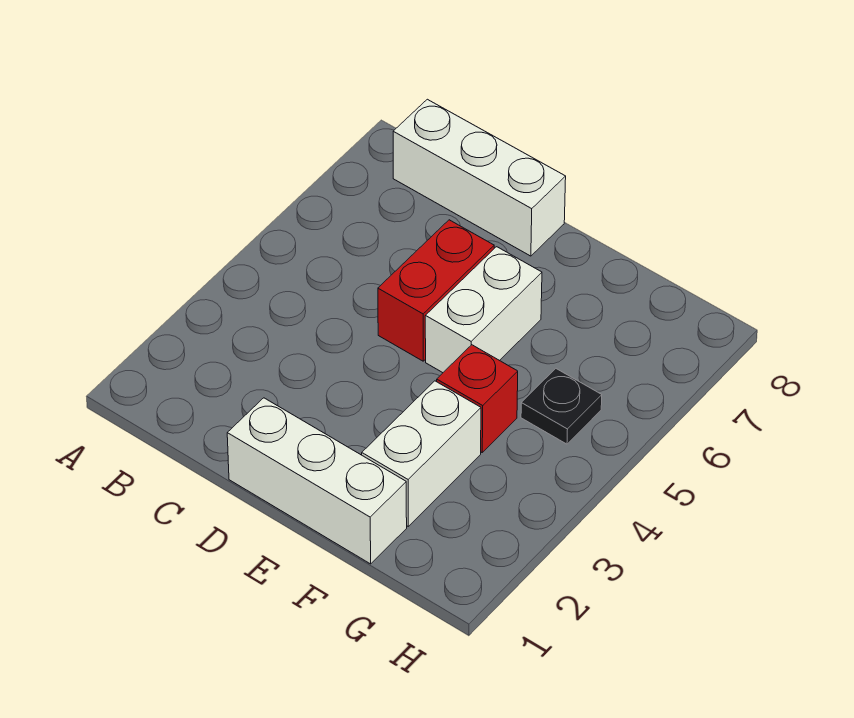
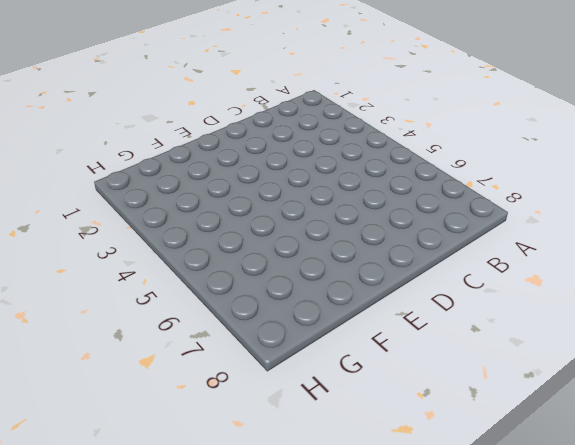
none -> white brick B8:D8 level 1
none -> white brick D1:F1 level 1

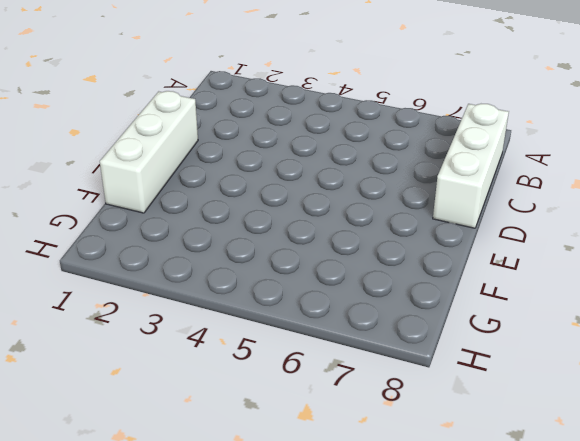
none -> red brick D5:D6 level 1
none -> white brick E5:E6 level 1

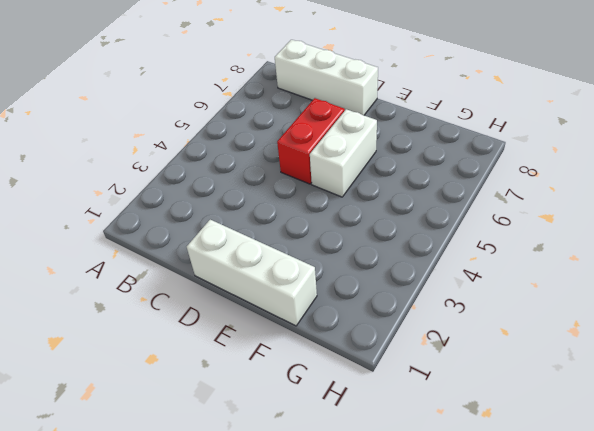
none -> white brick F2:F3 level 1
none -> red brick F4 level 1

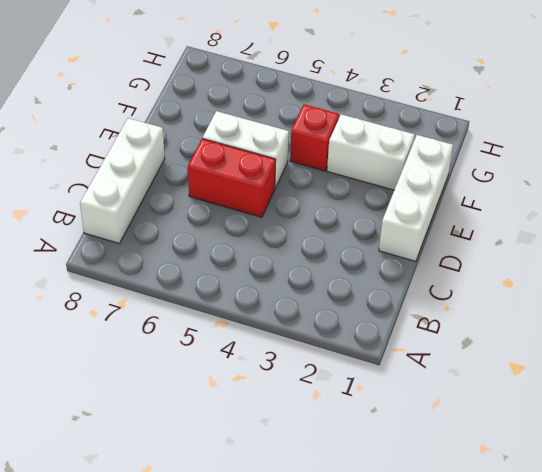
none -> black plate G5 level 1

